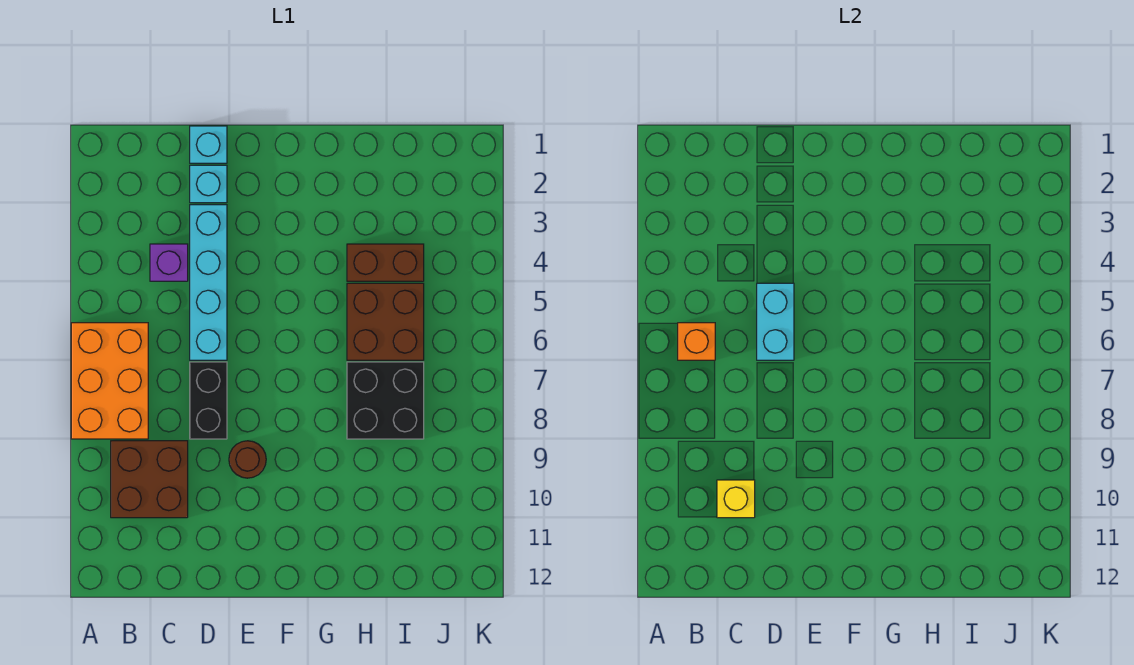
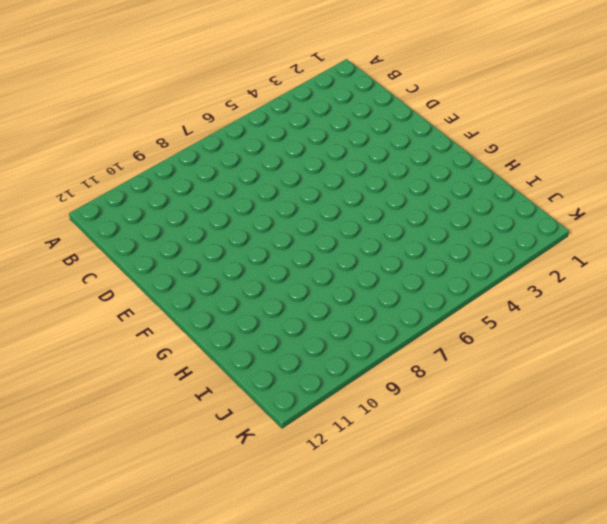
none -> orange brick A6:B8 level 1
none -> brown brick B9:C10 level 1
none -> purple brick C4 level 1

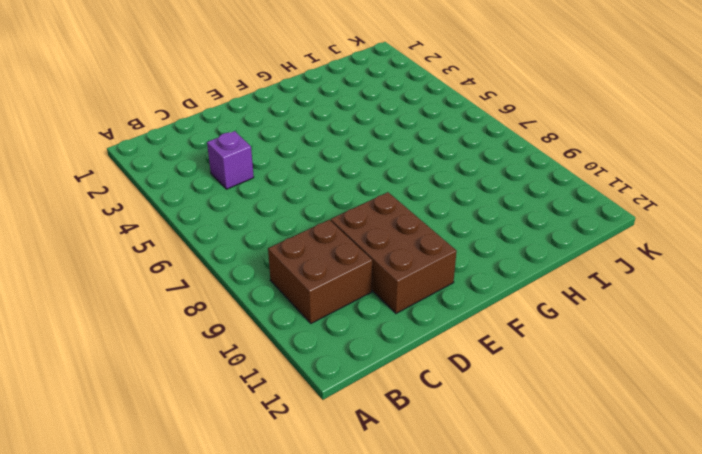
brown brick D9:E11 level 1 -> brown round brick E9 level 1
none -> orange brick A6:B8 level 1
none -> cyan brick D1 level 1
none -> cyan brick D2 level 1

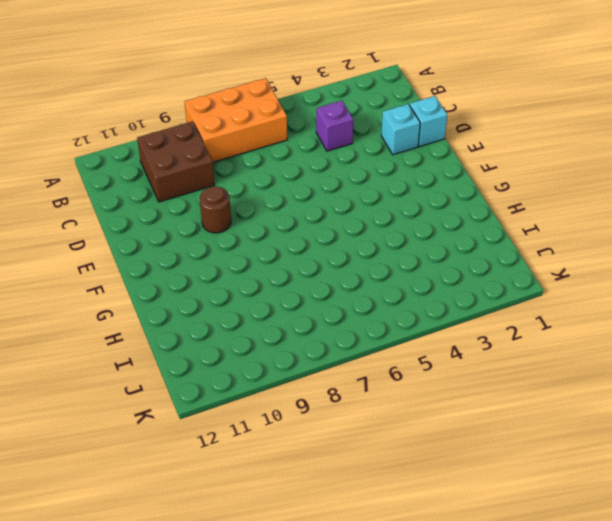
none -> cyan brick D3:D6 level 1
none -> black brick D7:D8 level 1
none -> brown brick H4:I4 level 1

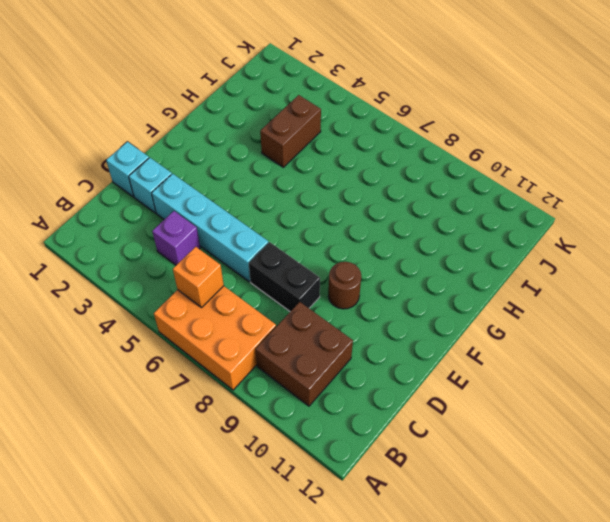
none -> brown brick H5:I6 level 1
none -> black brick H7:I8 level 1
none -> yellow brick C10 level 2

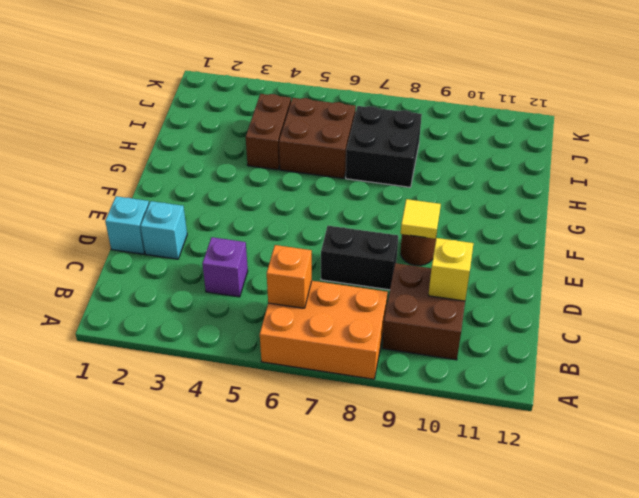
yellow tile E9 level 2 -> none
none -> cyan brick D3:D6 level 1
none -> cyan brick D5:D6 level 2

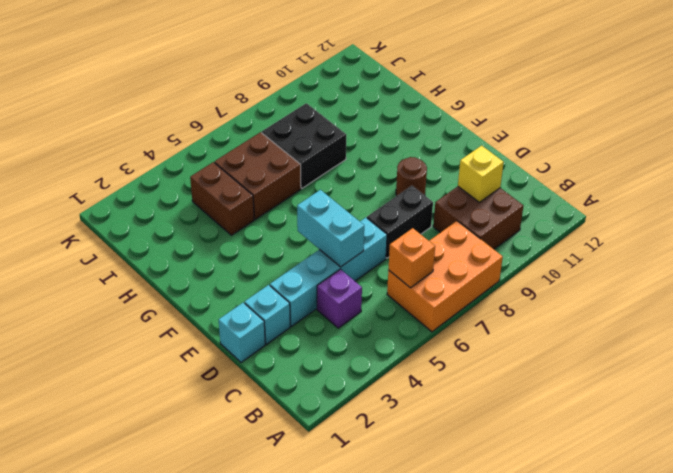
cyan brick D5:E5 level 2 -> cyan brick D5:D6 level 2

